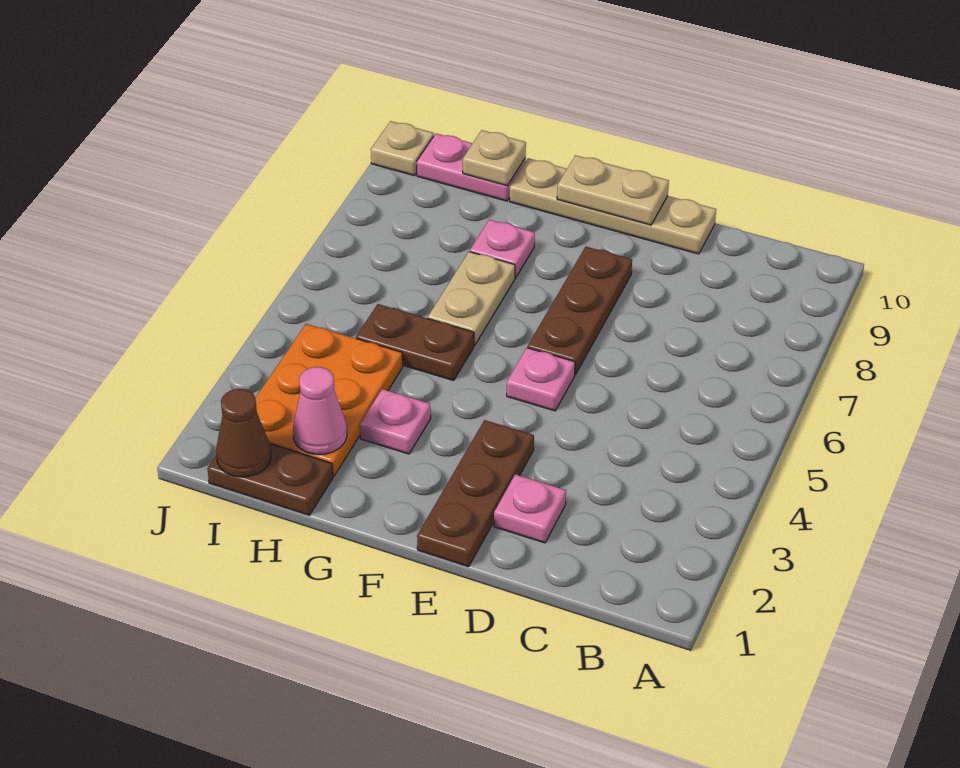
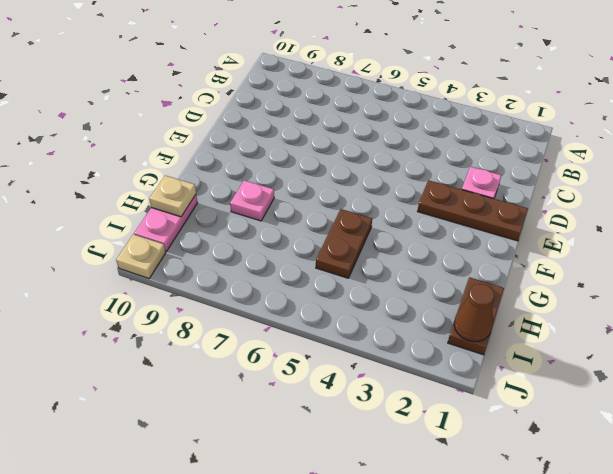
none -> tan plate D10:G10 level 1
none -> pink plate E5 level 1
none -> brown plate E6:E8 level 1

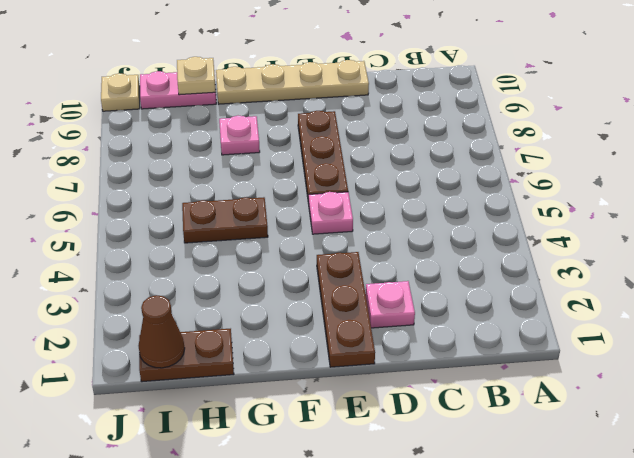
none -> pink plate G3 level 1
none -> tan plate G6:G7 level 1
none -> orange plate H2:I4 level 1

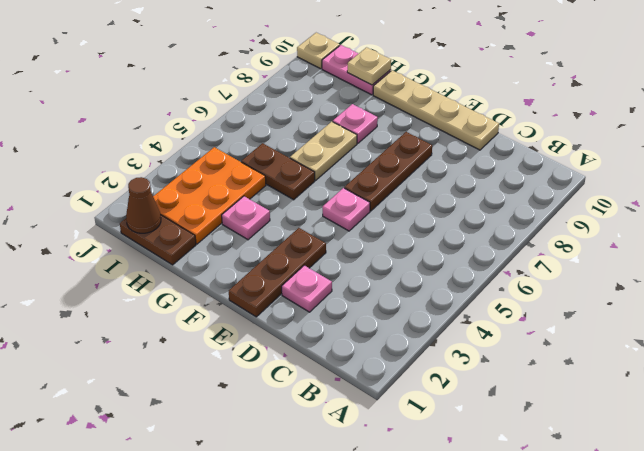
none -> tan plate E10:F10 level 2
none -> pink cone H2 level 2

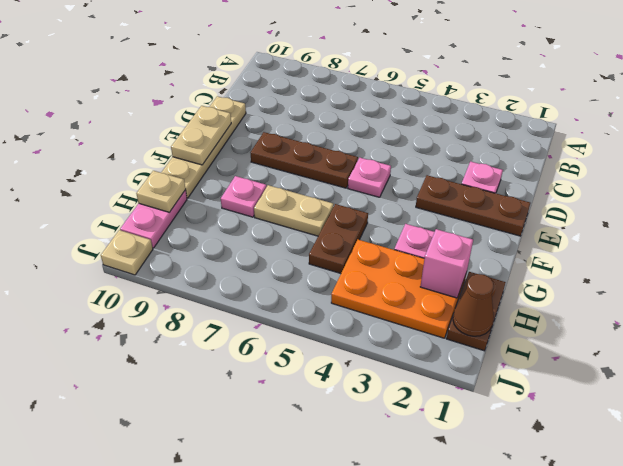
pink brick H2 level 2 -> pink cone H2 level 2

